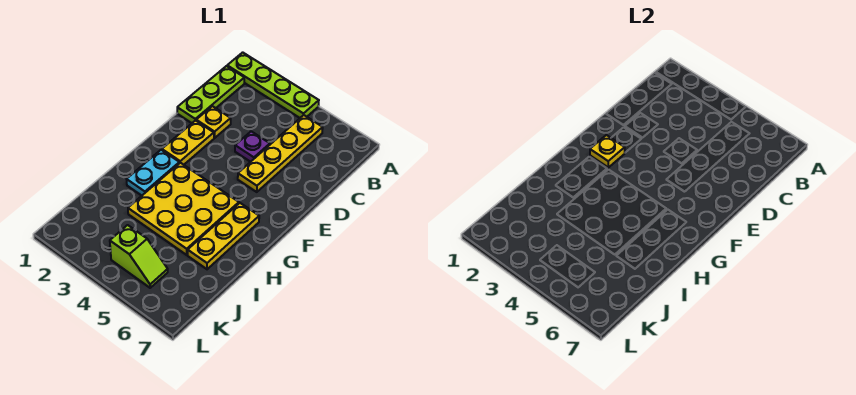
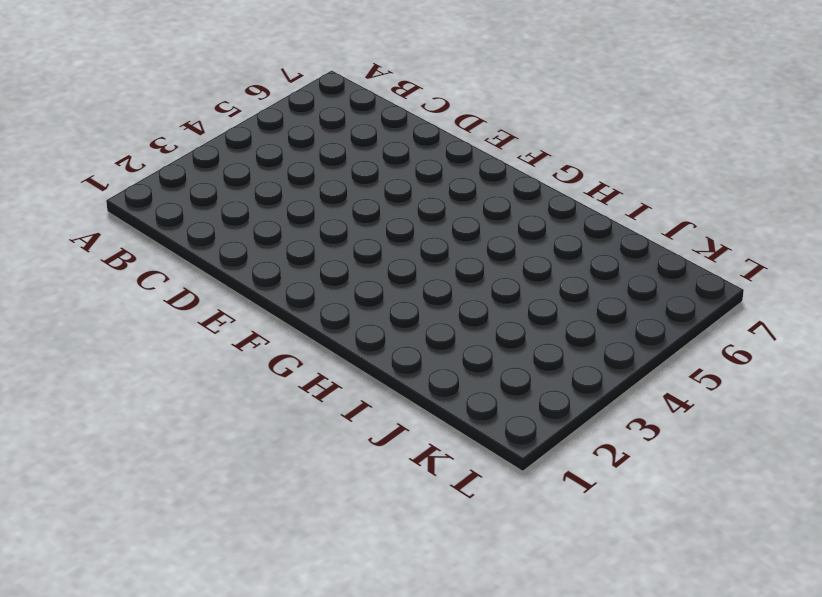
none -> lime plate A1:A4 level 1
none -> lime plate B1:D1 level 1

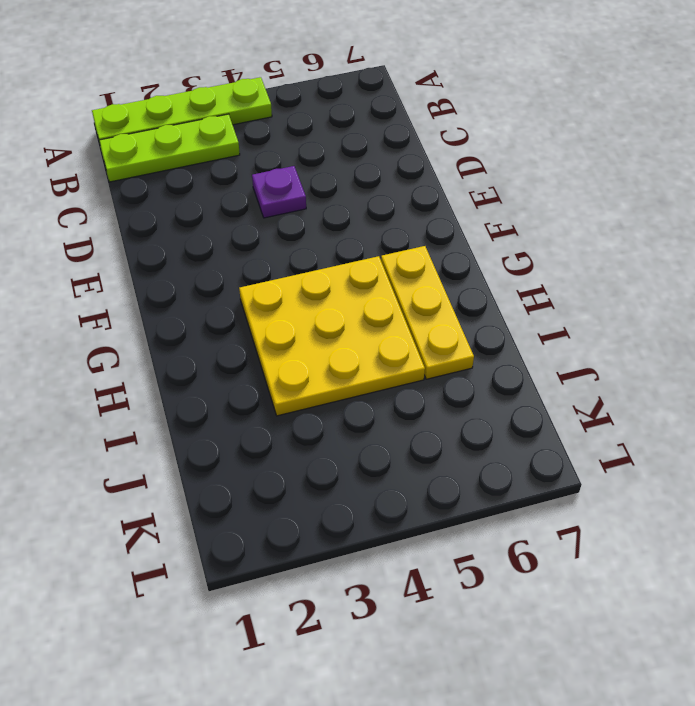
lime plate B1:B3 level 1 -> lime plate B1:D1 level 1
none -> yellow plate B5:E5 level 1
none -> yellow plate D2 level 1

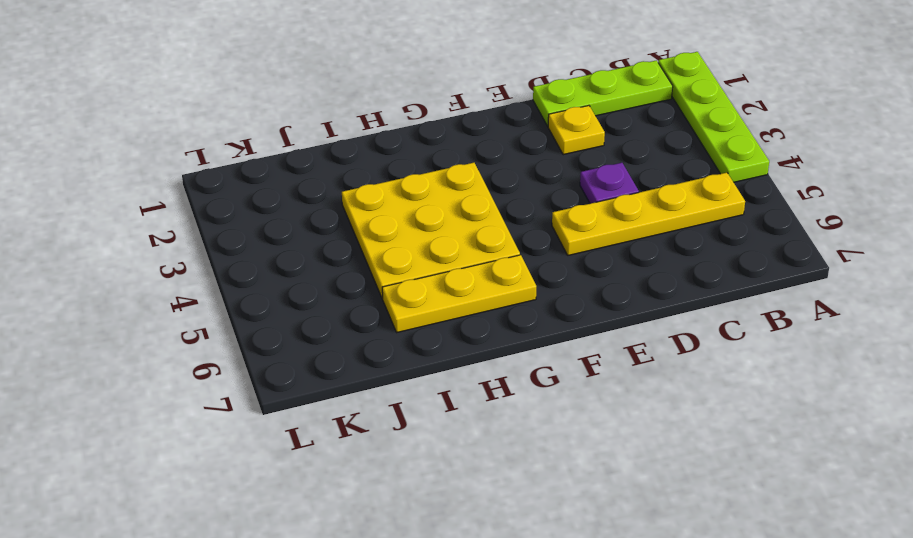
none -> yellow plate E2:F2 level 1
none -> cyan plate G2:H2 level 1

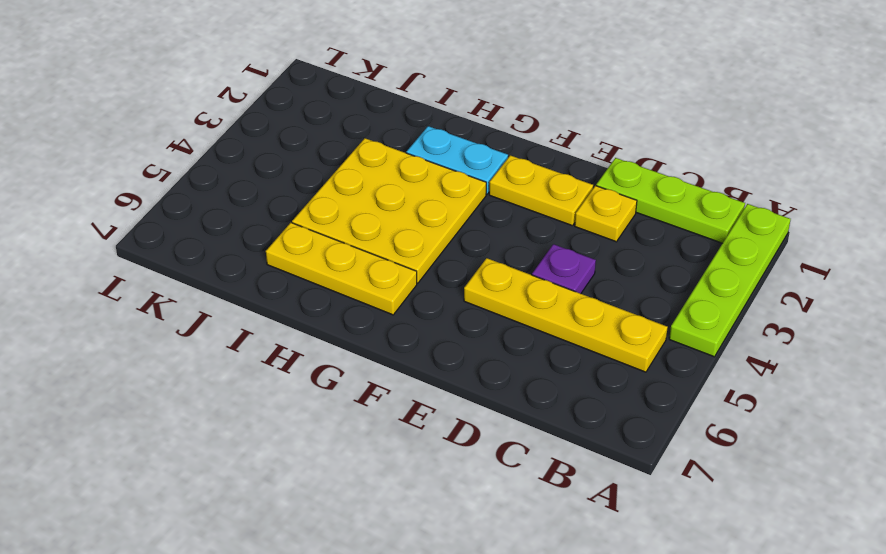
none -> lime slope K4:K5 level 1 top 4
none -> yellow plate F2 level 2

